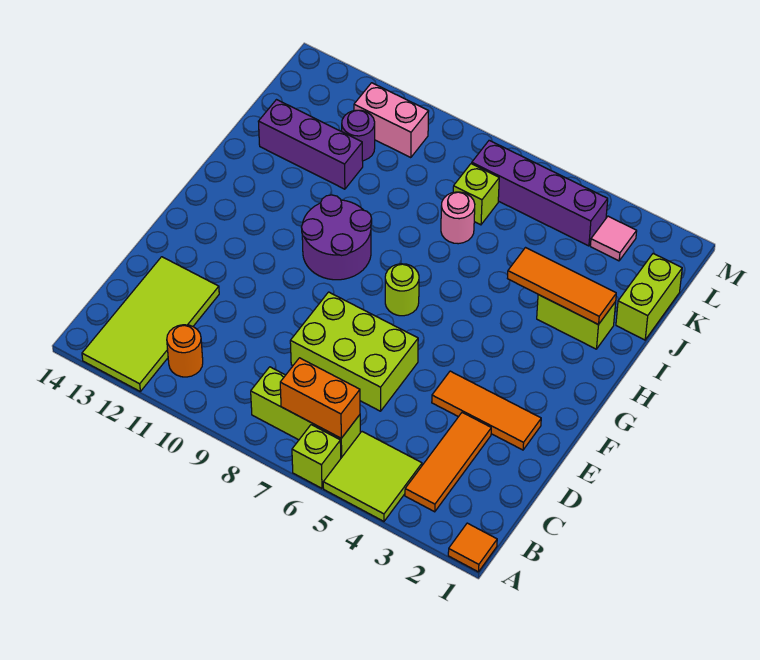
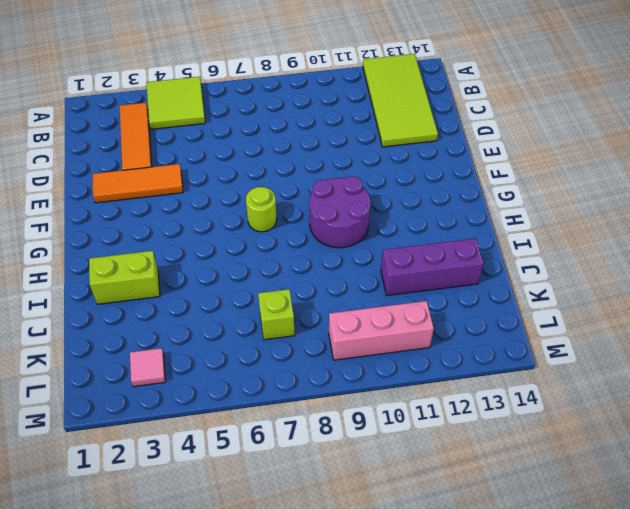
pink brick L9:L11 level 1 -> pink brick L10:L11 level 1
none -> orange tile A1 level 1
none -> lime brick A6 level 1
none -> lime brick B6:B8 level 1

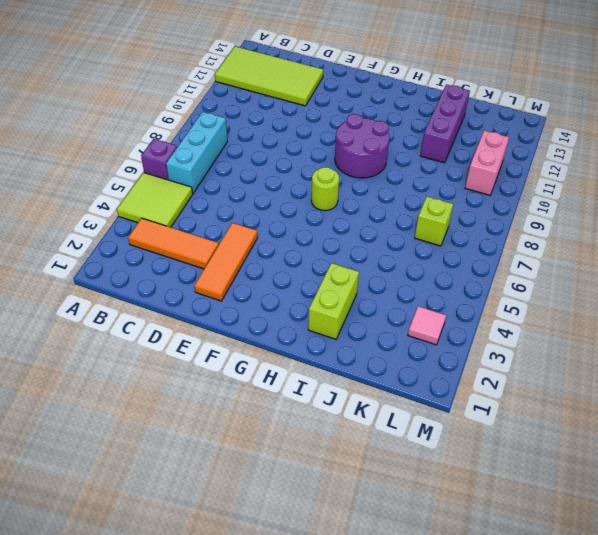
purple brick A6 level 1 -> lime brick A6 level 1
cyan brick B6:B8 level 1 -> lime brick B6:B8 level 1
none -> orange tile A1 level 1
none -> orange round brick B11 level 1
none -> lime brick D6:E8 level 1

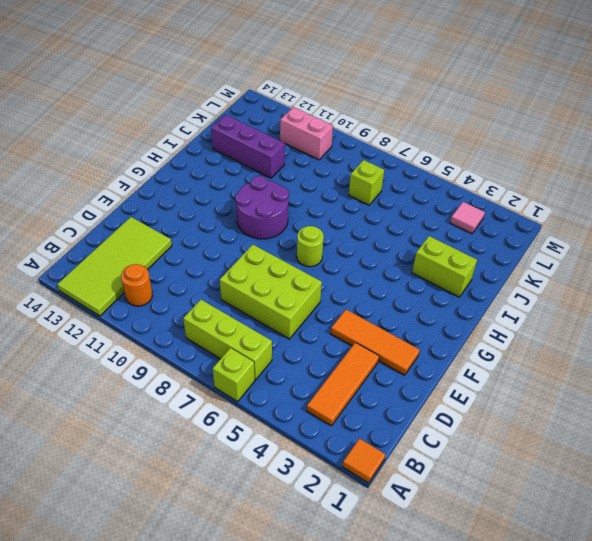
none -> lime tile A4:B5 level 1
none -> lime brick J1:K1 level 1
none -> pink round brick J7 level 1

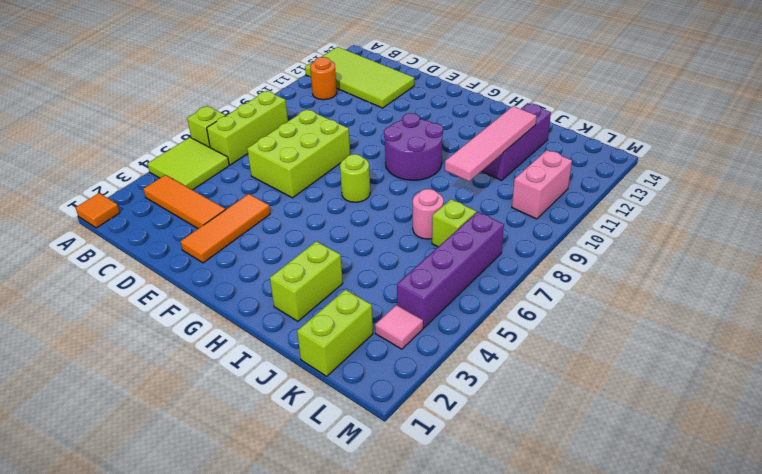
pink tile J9:J12 level 2 -> none
lime brick K1:K2 level 1 -> lime brick J1:K1 level 1
none -> purple round brick K11 level 1
none -> orange brick B6:B7 level 2
none -> orange tile I2:I4 level 2

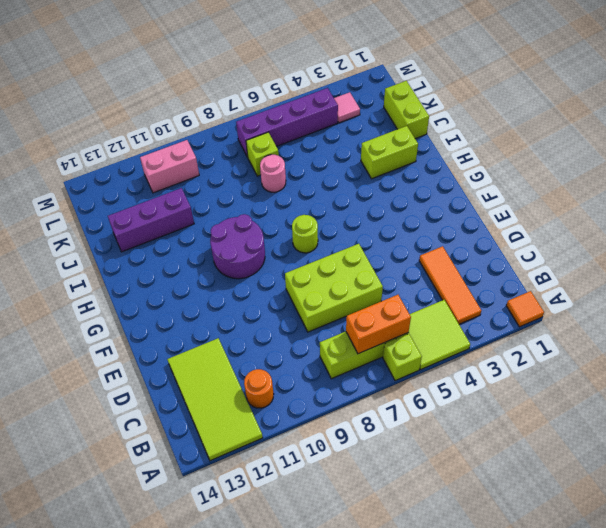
none -> orange tile E2:E4 level 1
none -> purple round brick K11 level 1
none -> orange tile I2:I4 level 2

